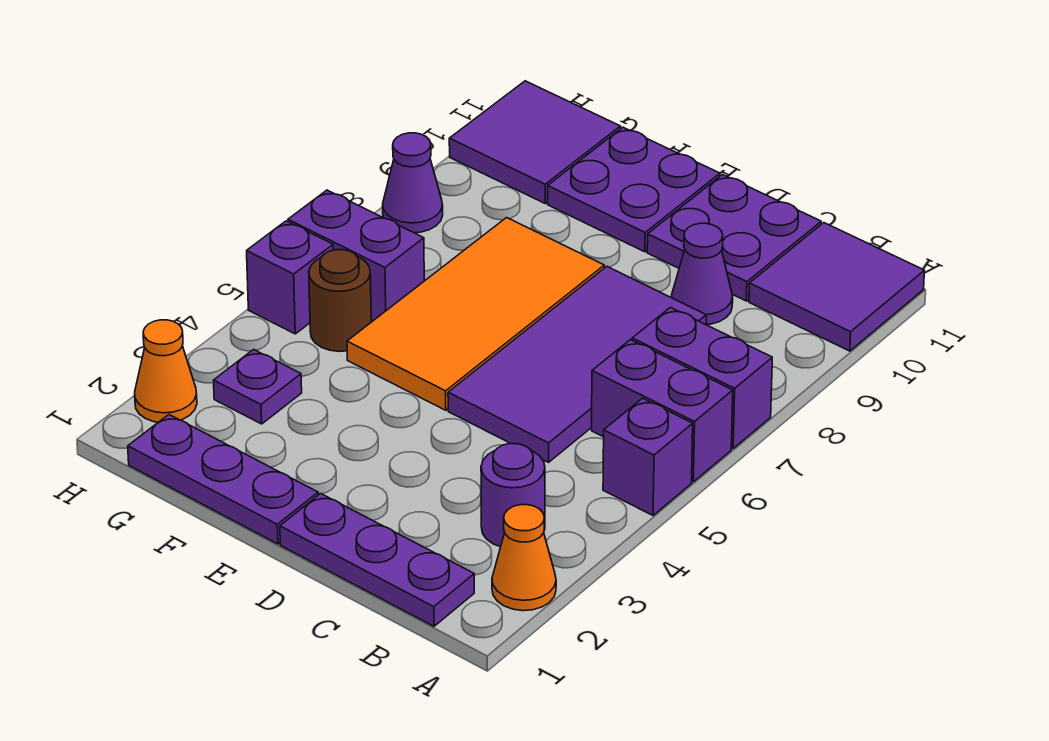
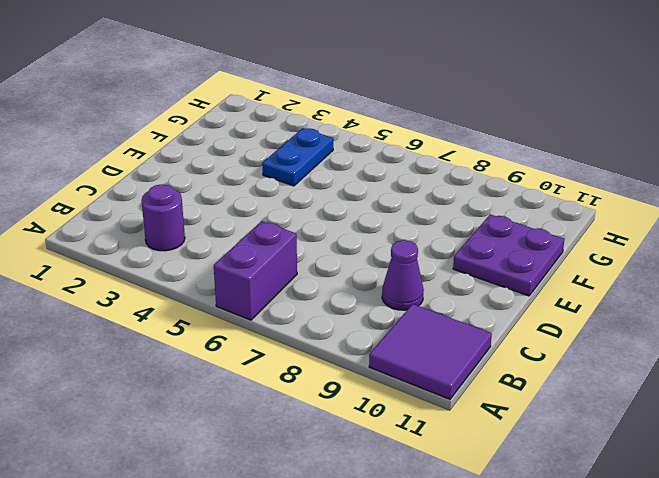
blue plate F4:G4 level 1 -> none
none -> orange cone A2 level 1
none -> purple brick A5 level 1
none -> purple brick A7:B7 level 1

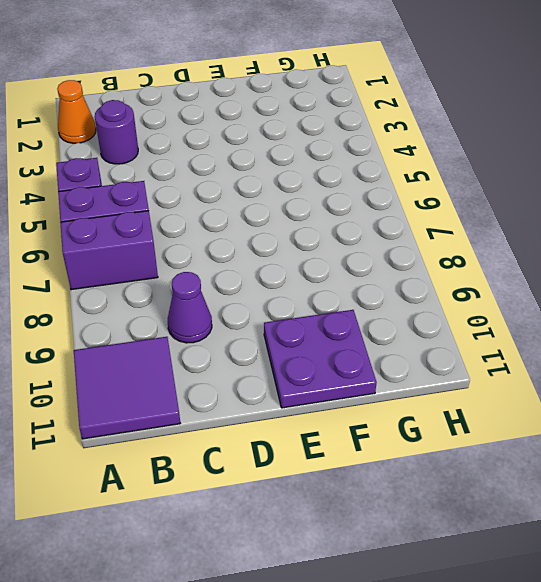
none -> purple plate B1:D1 level 1
none -> purple tile C5:D8 level 1
none -> purple plate C10:D11 level 1

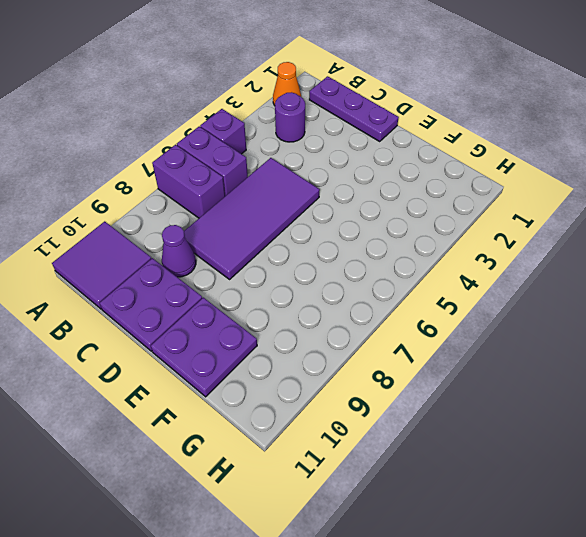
none -> purple plate E1:G1 level 1
none -> orange tile E5:F8 level 1
none -> purple plate G3 level 1

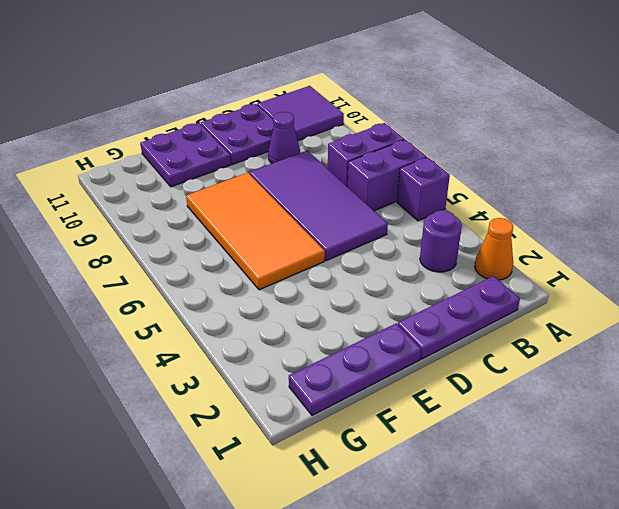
none -> purple plate G3 level 1
none -> brown round brick G5 level 1
none -> purple brick G6:H6 level 1

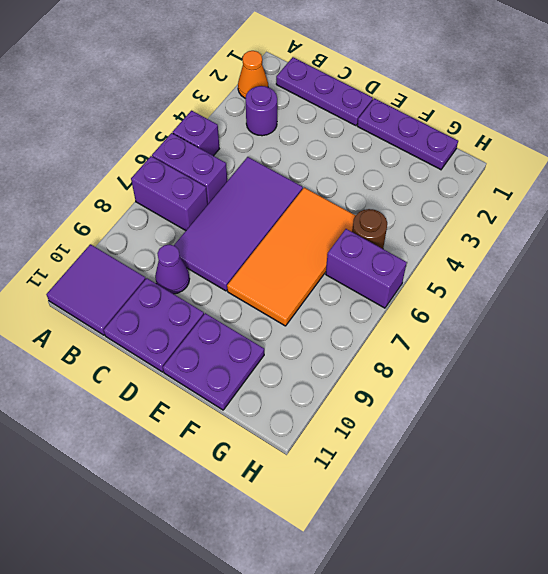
none -> purple plate G3 level 1
none -> purple tile G10:H11 level 1
none -> orange cone H2 level 1

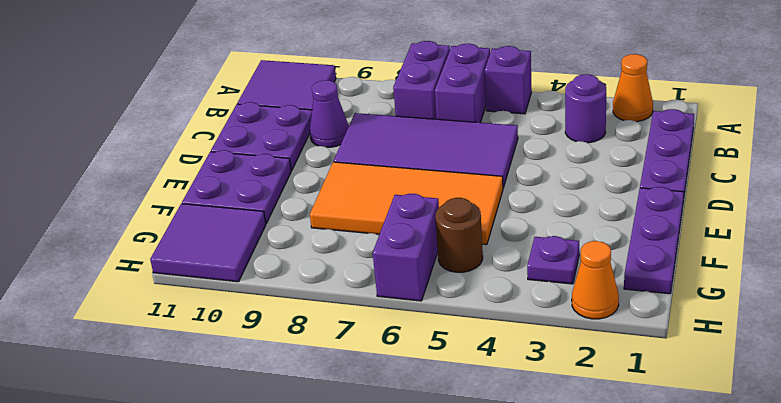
none -> purple brick H5 level 1
none -> purple cone H8 level 1

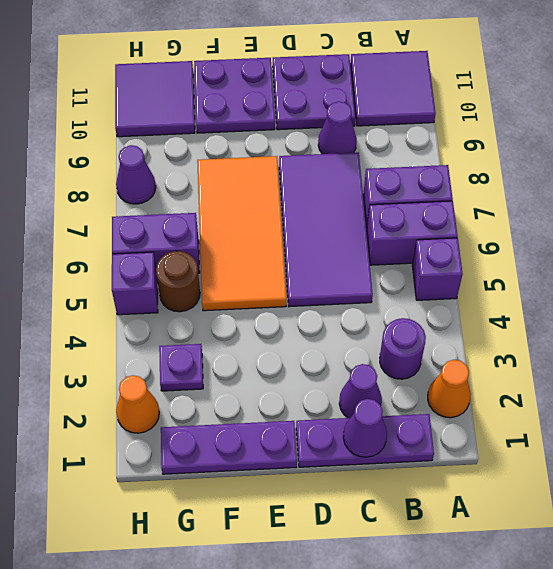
purple cone C1 level 2 -> none
purple cone C2 level 1 -> none

